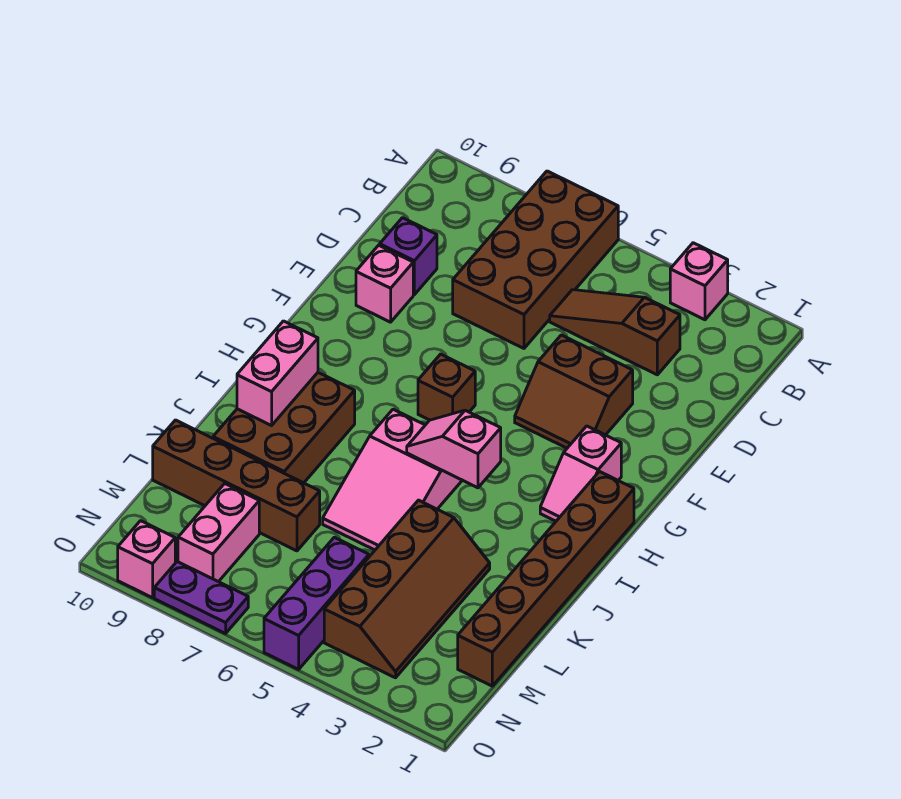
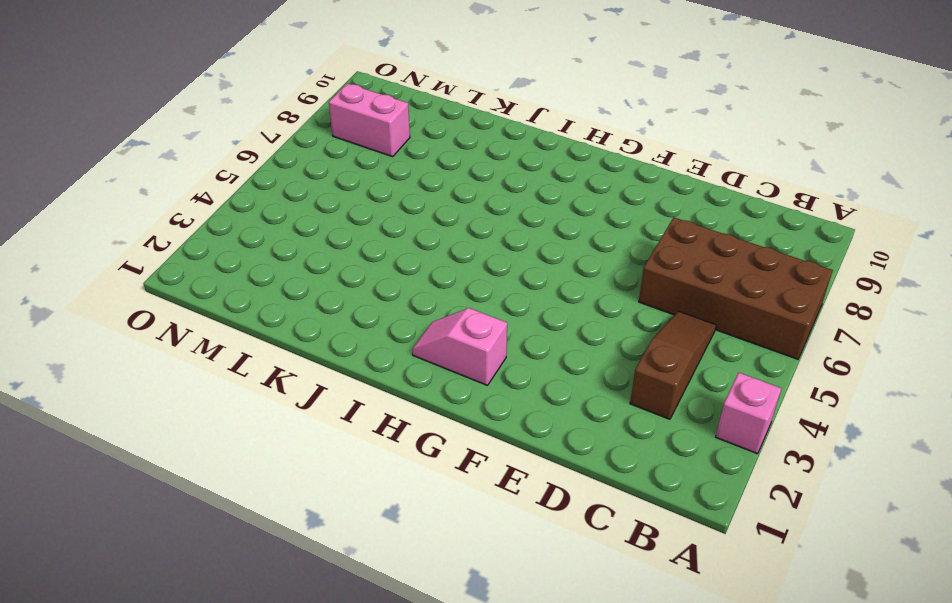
none -> purple brick D9 level 1
none -> brown slope E3:F4 level 1 top E
none -> pink brick E9 level 1

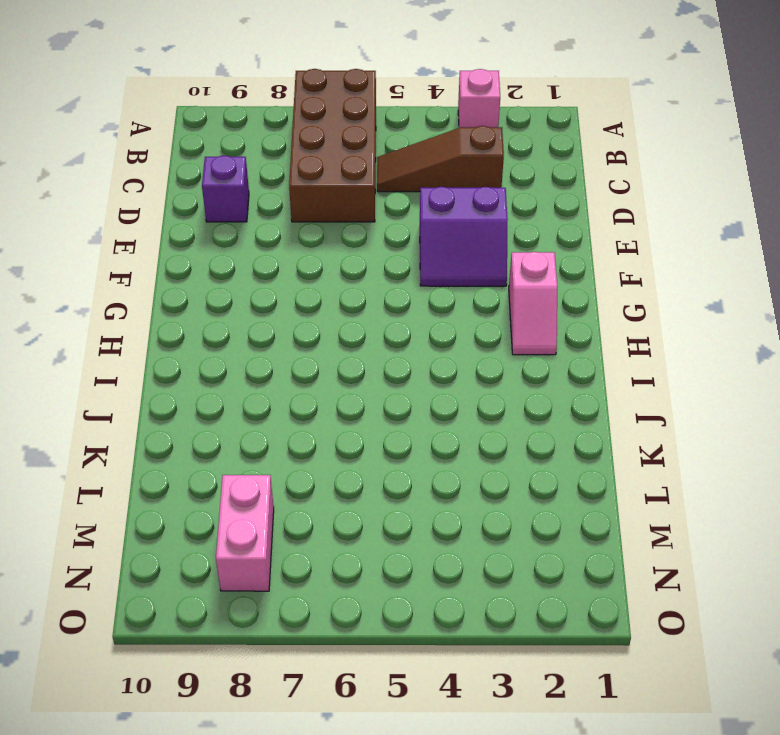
purple slope E3:F4 level 1 top E -> brown slope E3:F4 level 1 top E
none -> pink brick E9 level 1
none -> brown brick G6 level 1
none -> brown brick H1:M1 level 1

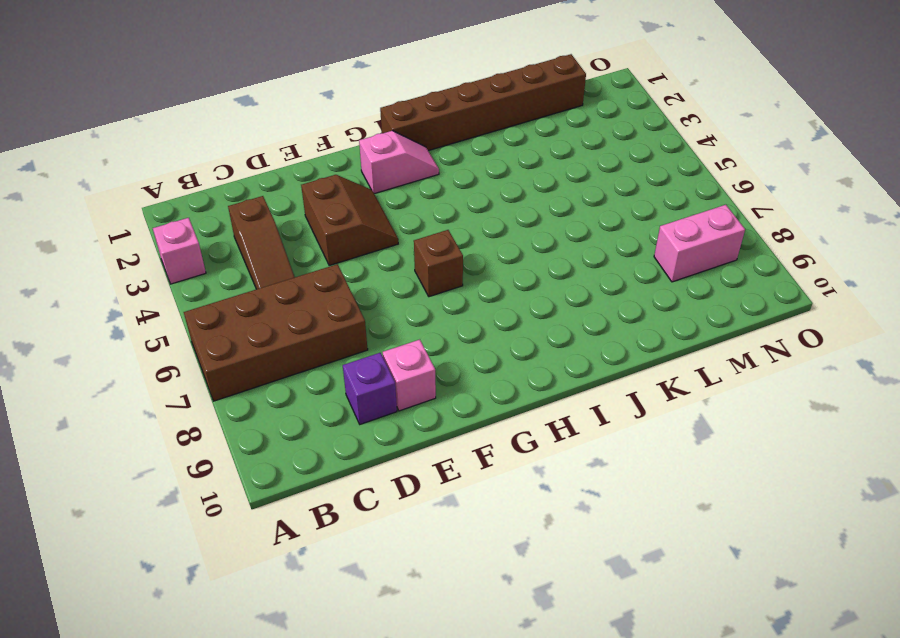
none -> pink slope I5:K6 level 1 top I
none -> brown brick I8:K9 level 1
none -> brown slope K3:N4 level 1 top 4

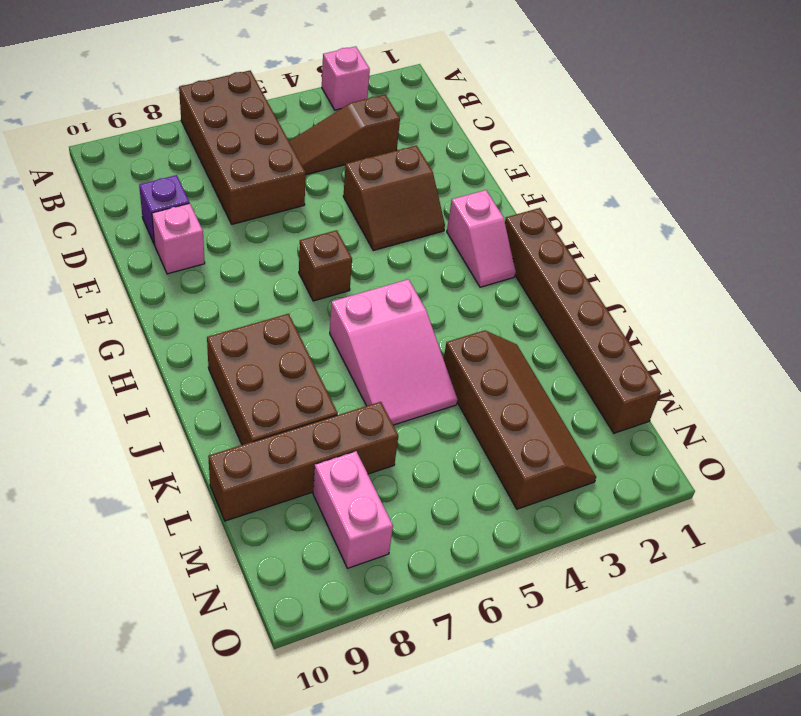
none -> purple brick M5:O5 level 1
none -> purple plate O7:O8 level 1
none -> pink brick O9 level 1

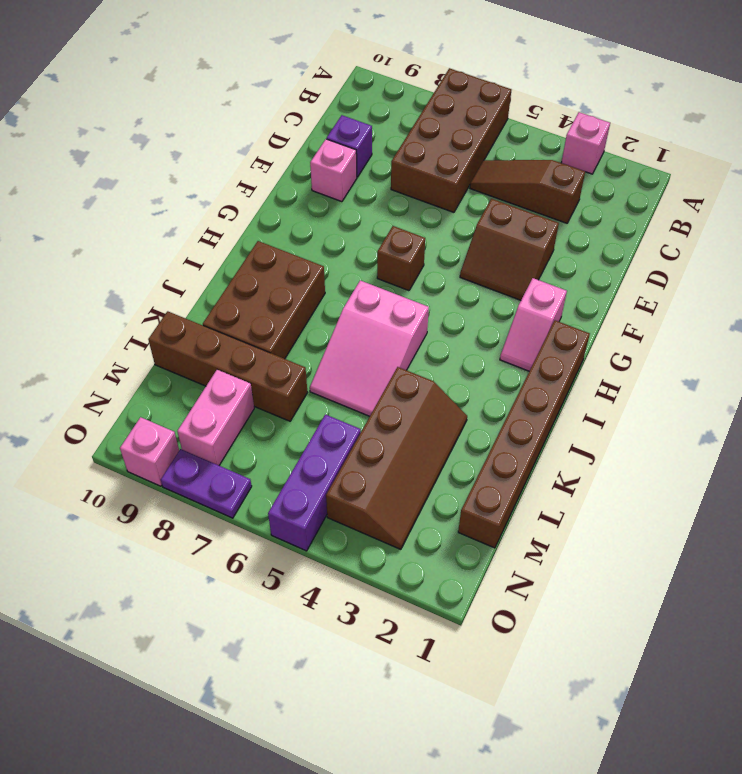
none -> pink slope I4:I5 level 2 top 4
none -> pink brick I9:J9 level 2

